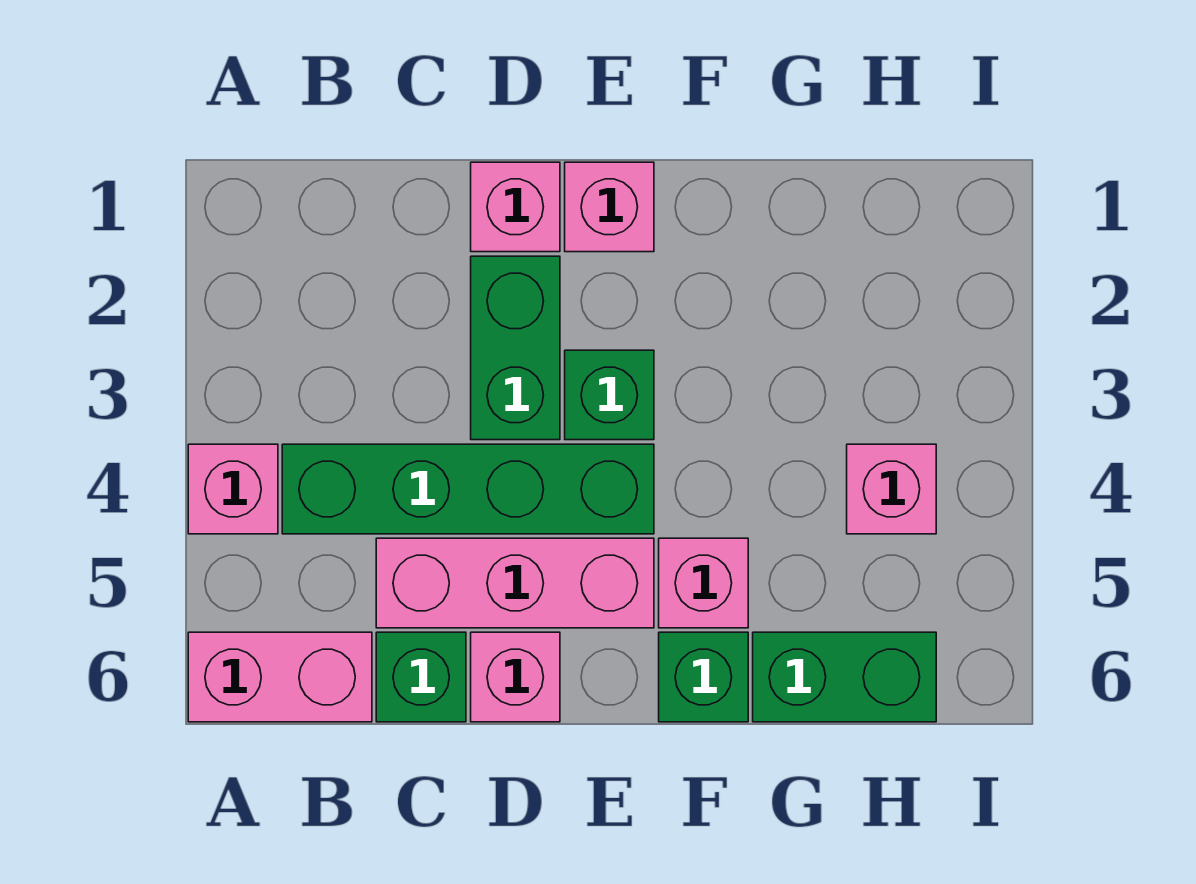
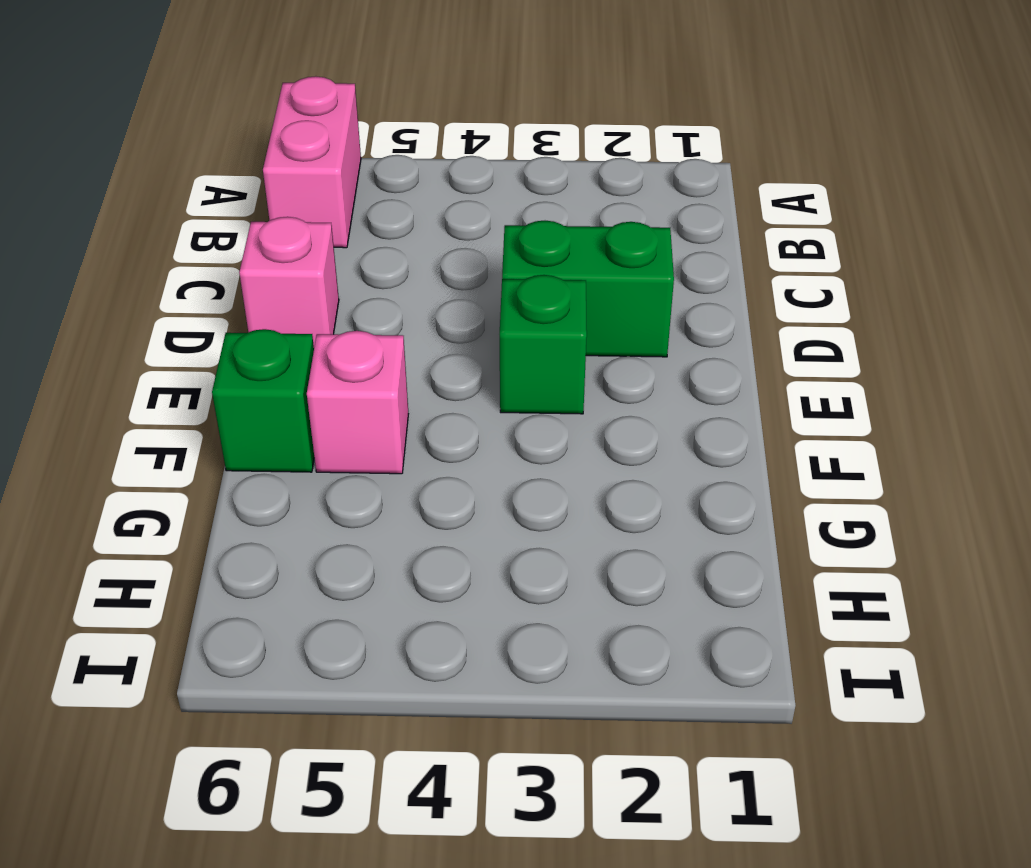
none -> pink brick A4 level 1
none -> green brick B4:E4 level 1
none -> pink brick C5:E5 level 1

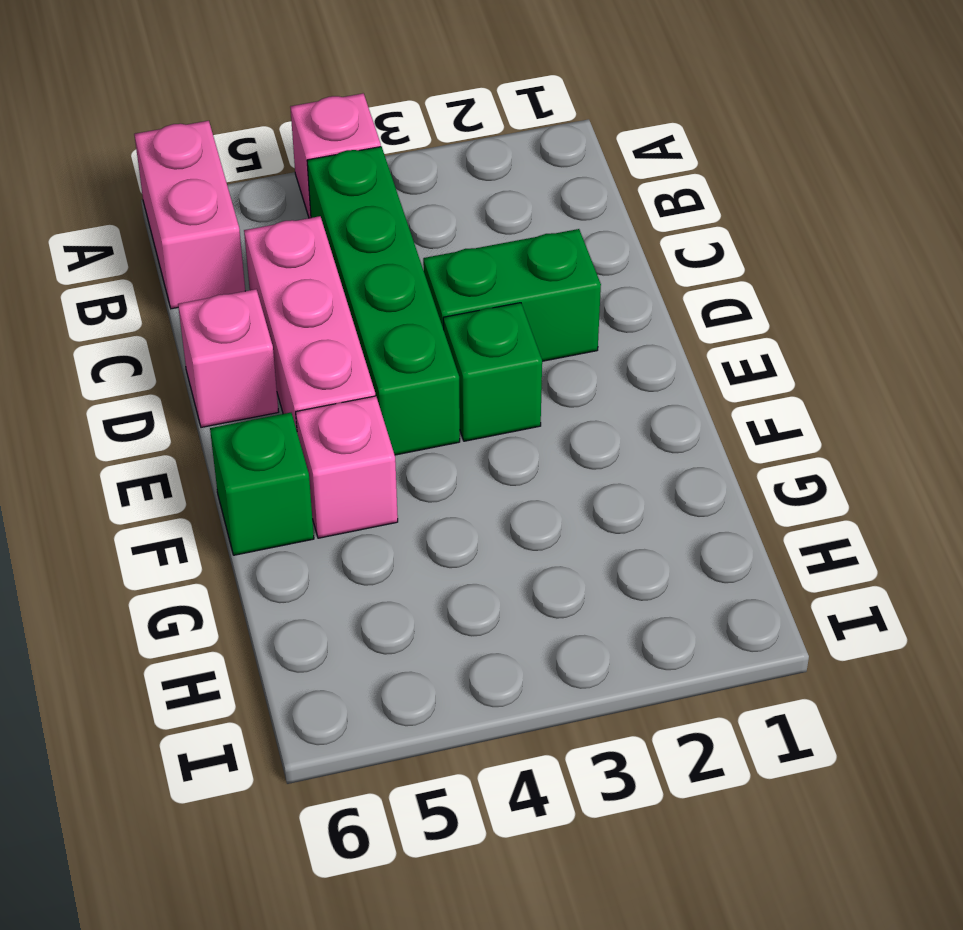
none -> green brick C6 level 1
none -> pink brick D1 level 1
none -> pink brick E1 level 1

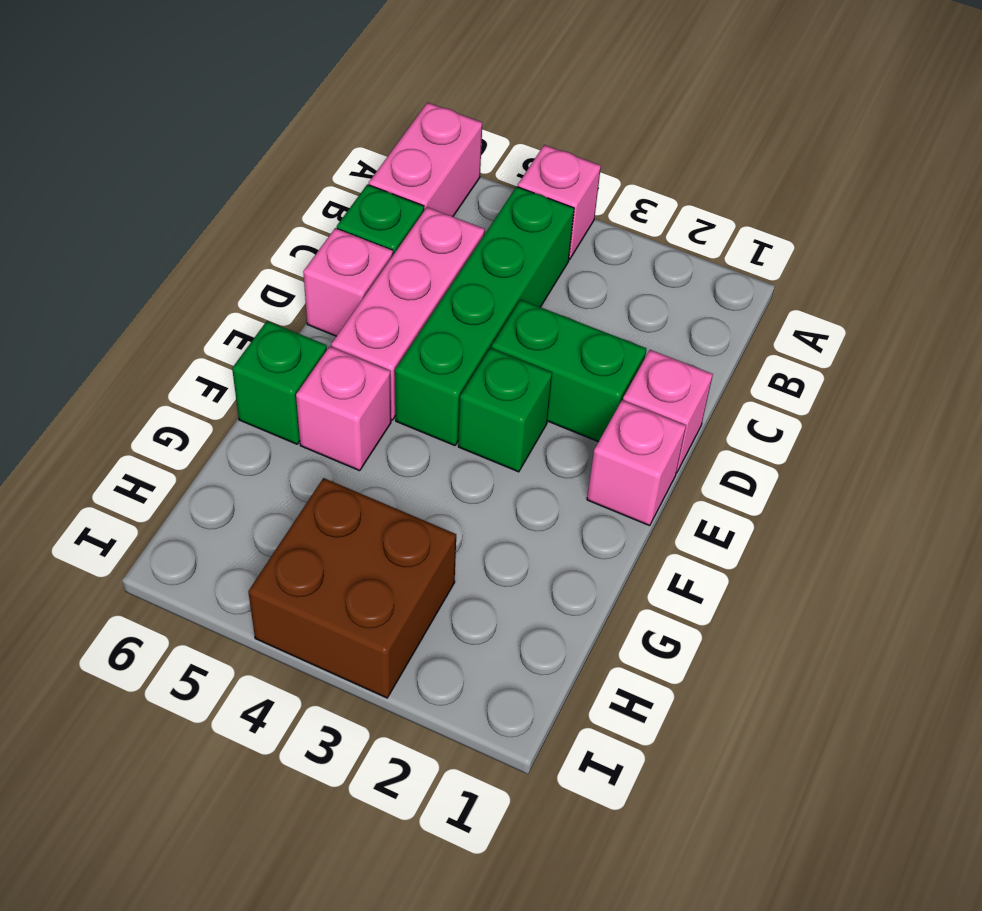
brown brick H3:I4 level 1 -> pink brick H4 level 1
none -> green brick G6:H6 level 1

